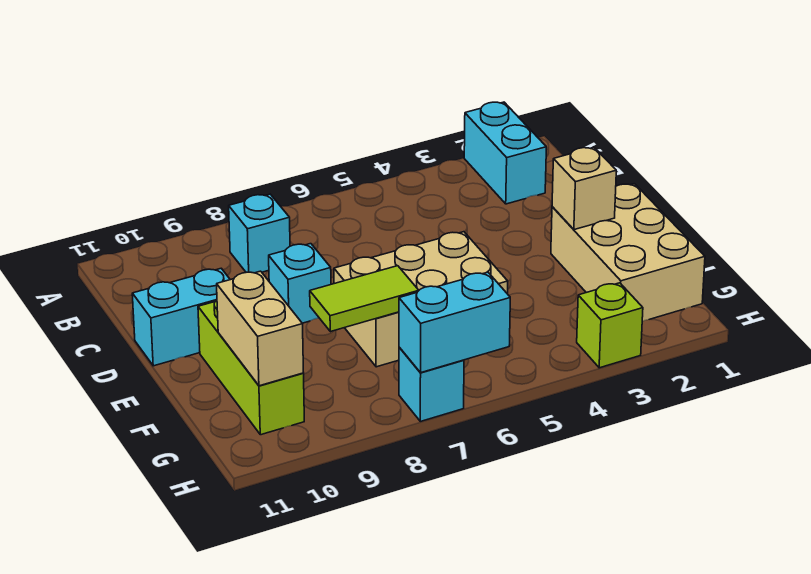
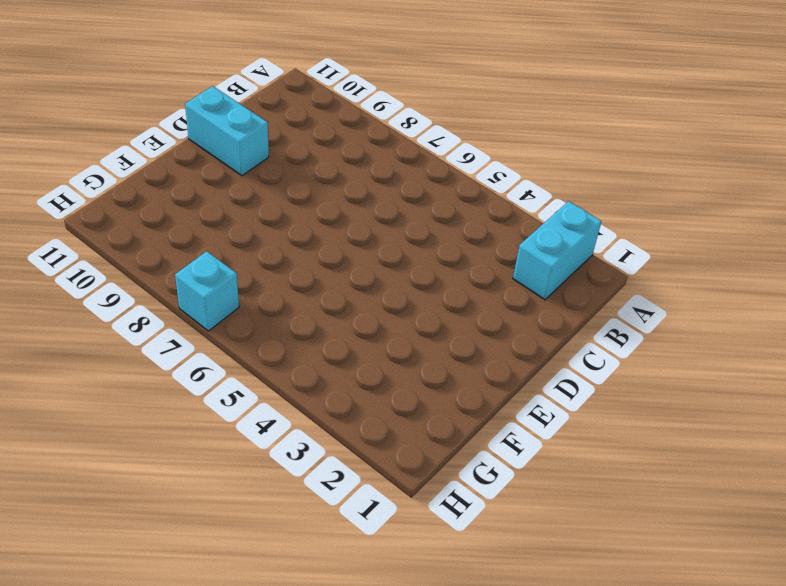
none -> cyan brick B8 level 1
none -> cyan brick D8 level 1
none -> tan brick E1:G2 level 1

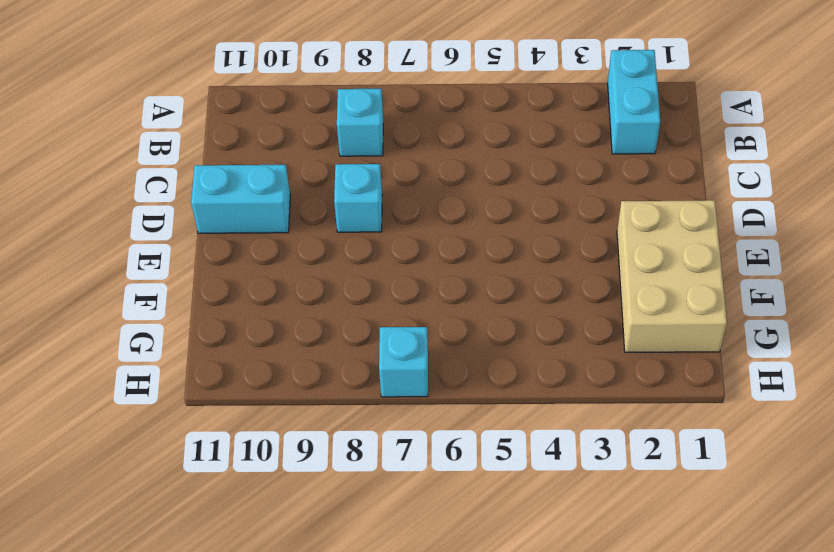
none -> tan brick E5:F7 level 1
none -> lime brick E10:G10 level 1
none -> lime brick H3 level 1

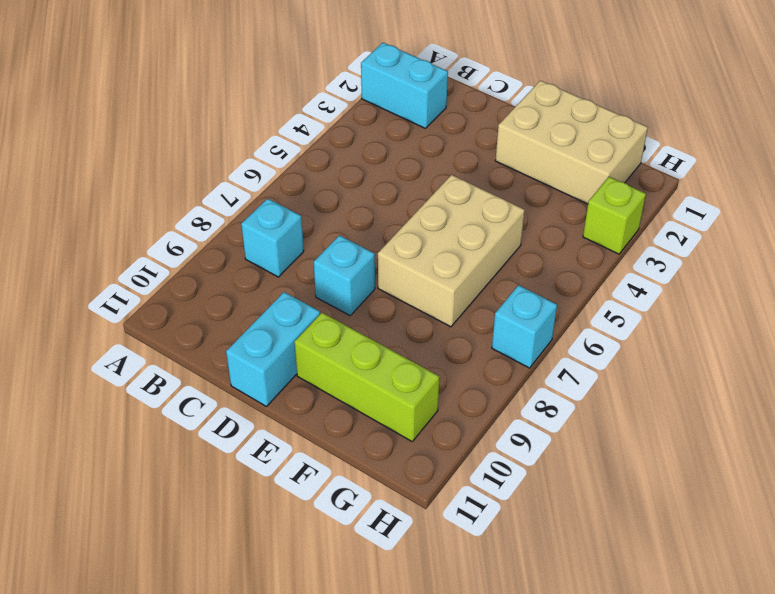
none -> tan brick E2 level 2
none -> lime tile F7:F8 level 2
none -> tan brick F10:G10 level 2

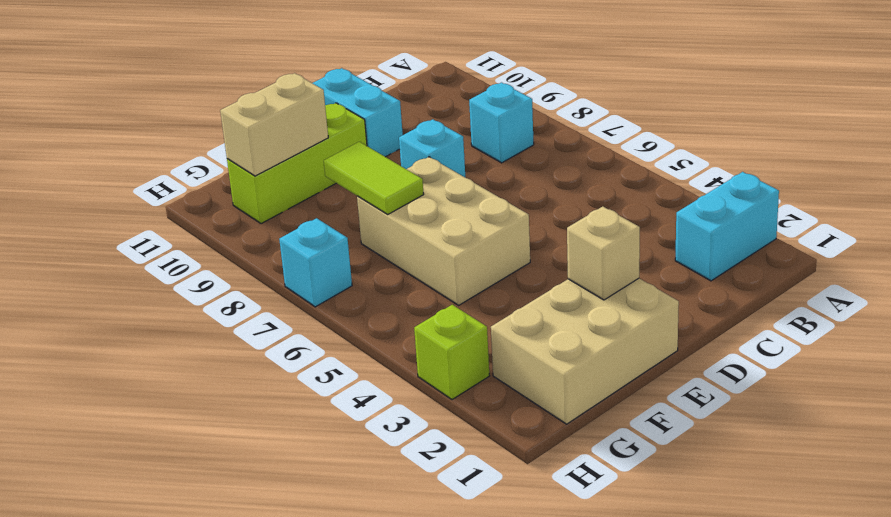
none -> cyan brick H6:H7 level 2

